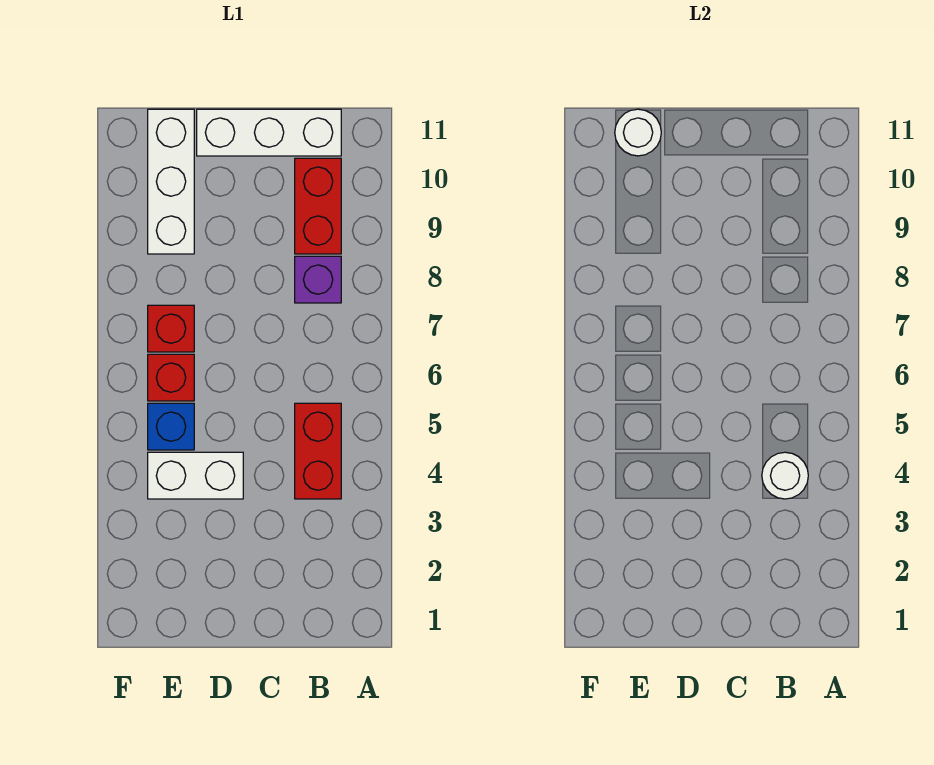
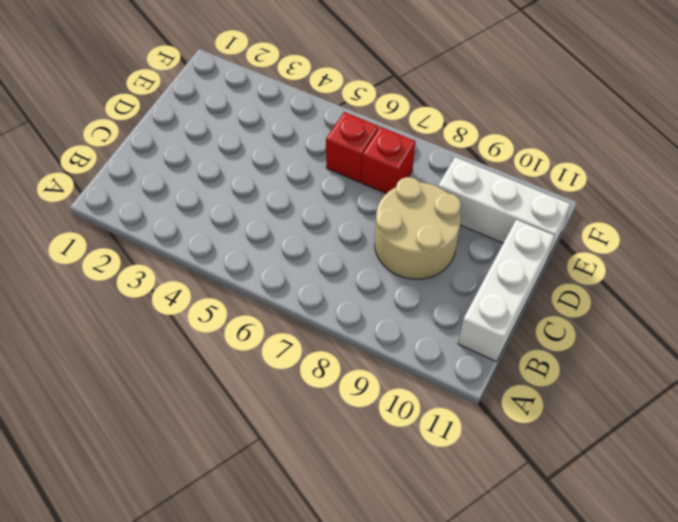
tan round brick C8:D9 level 1 -> none
none -> red brick B4:B5 level 1
none -> purple brick B8 level 1

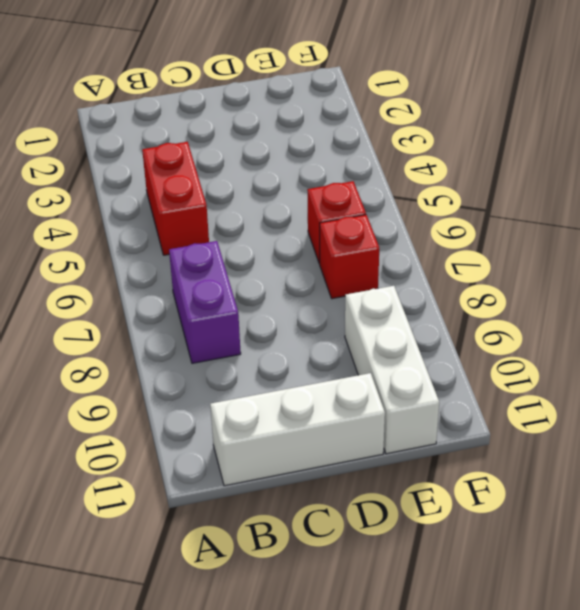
purple brick B7:B8 level 1 -> purple brick B8 level 1
none -> red brick B9:B10 level 1
none -> white brick D4:E4 level 1

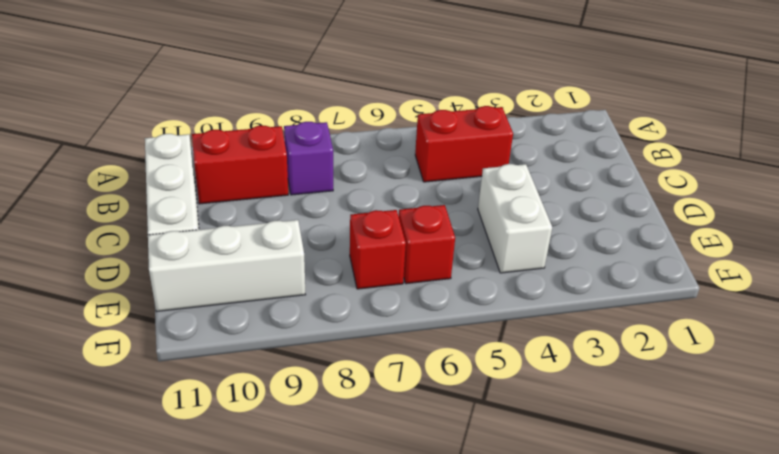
none -> blue brick E5 level 1
none -> white round brick B4 level 2

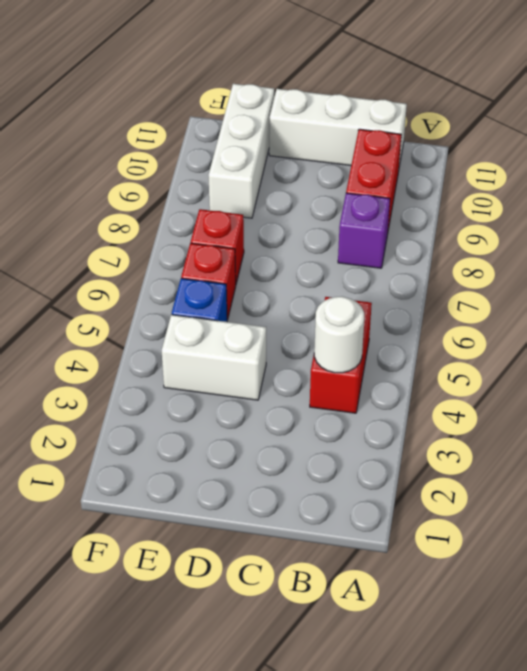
none -> white round brick E11 level 2

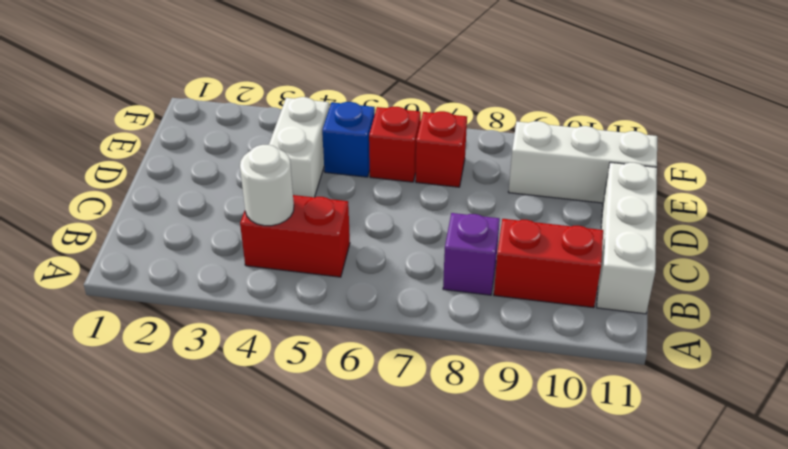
none -> white round brick E11 level 2

